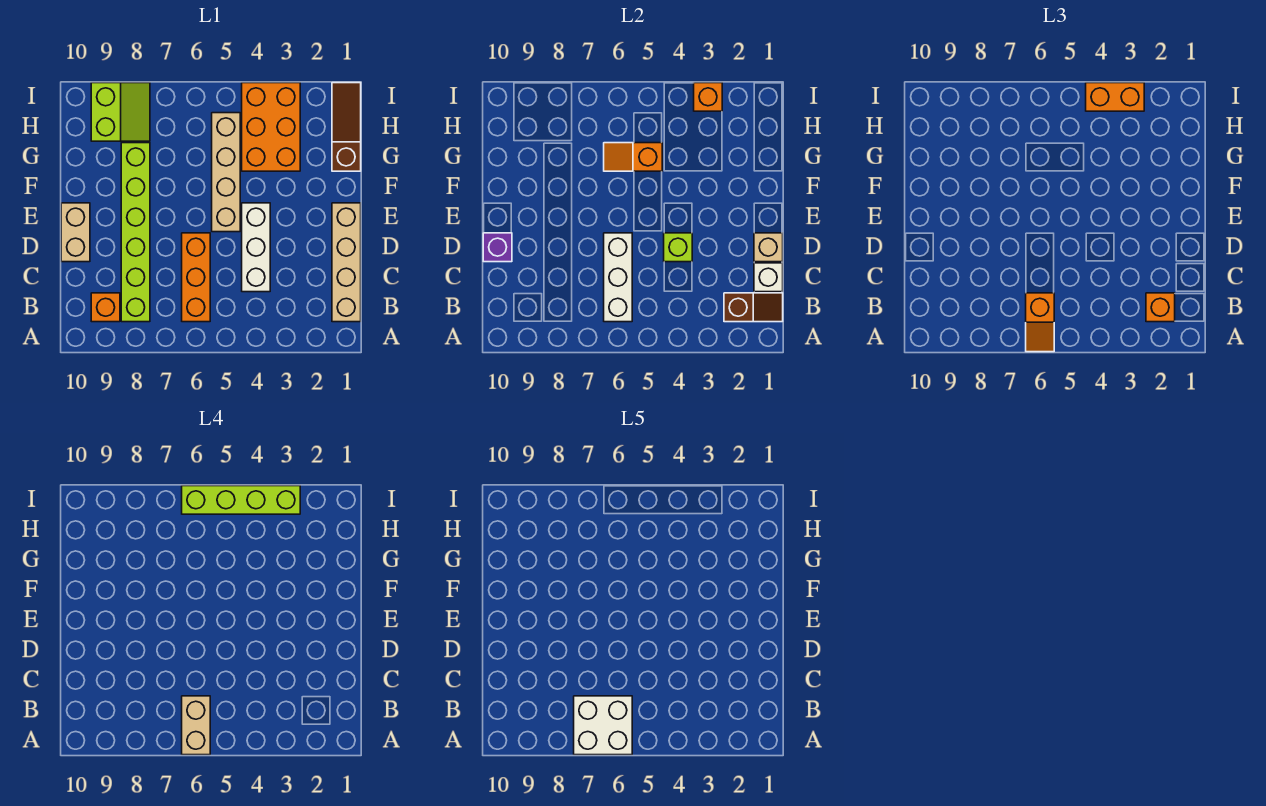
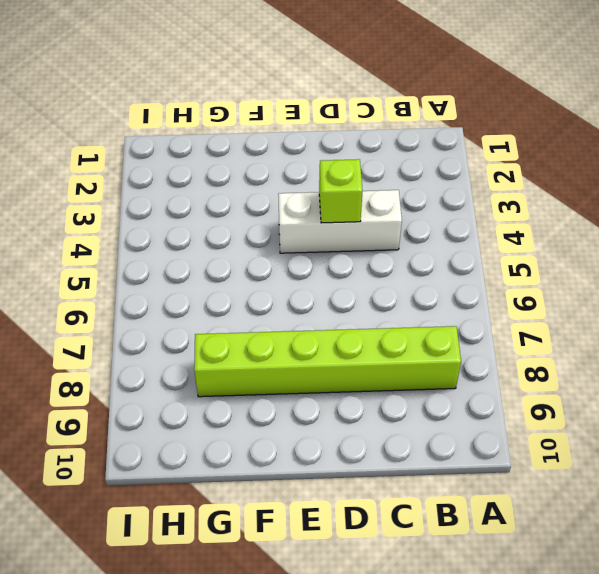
none -> tan brick B1:E1 level 1
none -> orange brick B6:D6 level 1
none -> orange brick B9 level 1

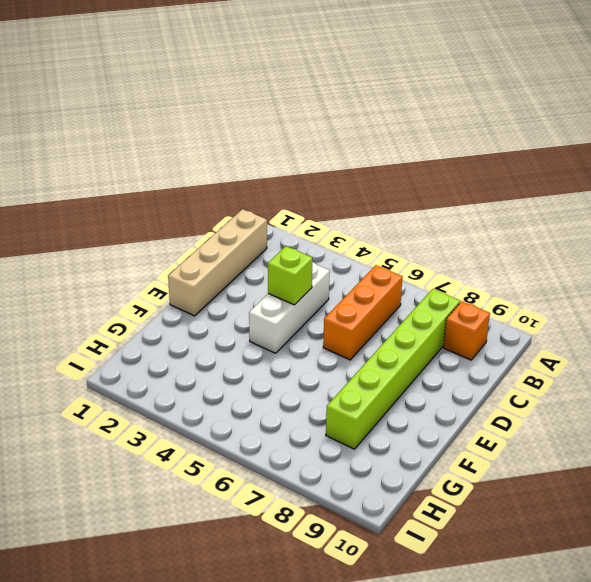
none -> tan brick D10:E10 level 1
none -> tan brick E5:H5 level 1
none -> brown slope G1:I1 level 1 top G

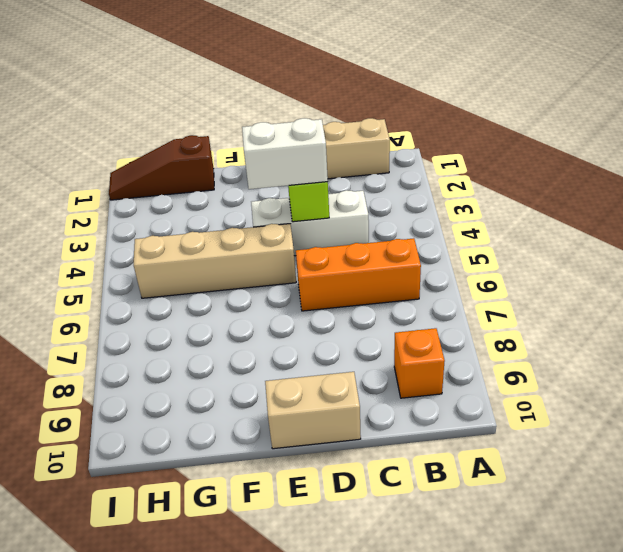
white brick D4:E4 level 3 -> none
none -> lime brick B8:G8 level 1
none -> orange brick G3:I4 level 1
none -> lime slope H8:I9 level 1 top 9

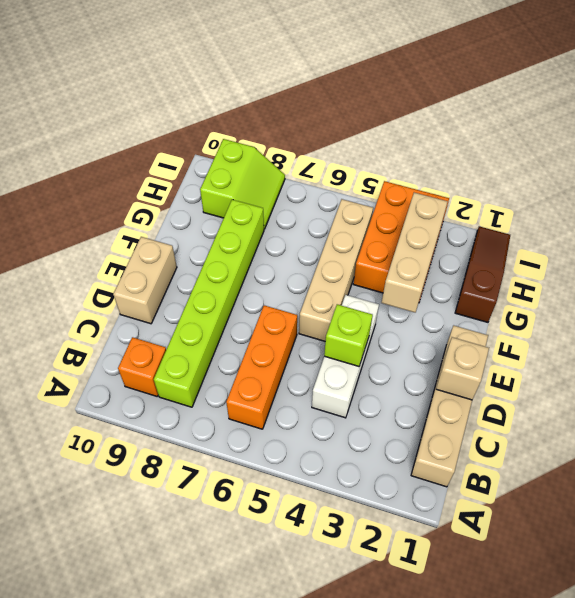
tan brick F3:H3 level 2 -> none
none -> brown slope B1:B2 level 2 top 2
none -> white brick B6:D6 level 2
none -> white brick C1 level 2

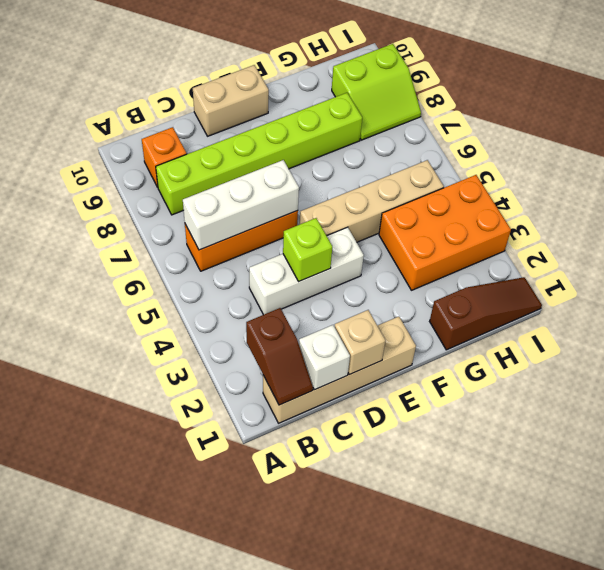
none -> purple brick D10 level 2
none -> orange slope G5:G6 level 2 top 5
none -> orange brick I3 level 2

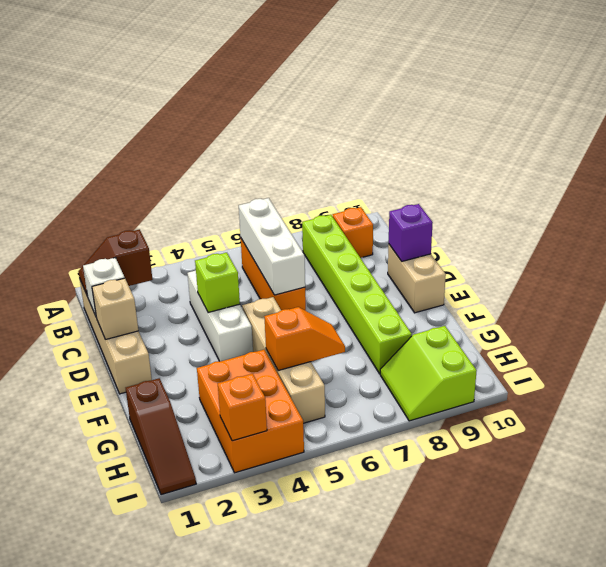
none -> orange slope A6:B6 level 3 top B
none -> orange brick B2 level 3
none -> orange brick I3:I4 level 3

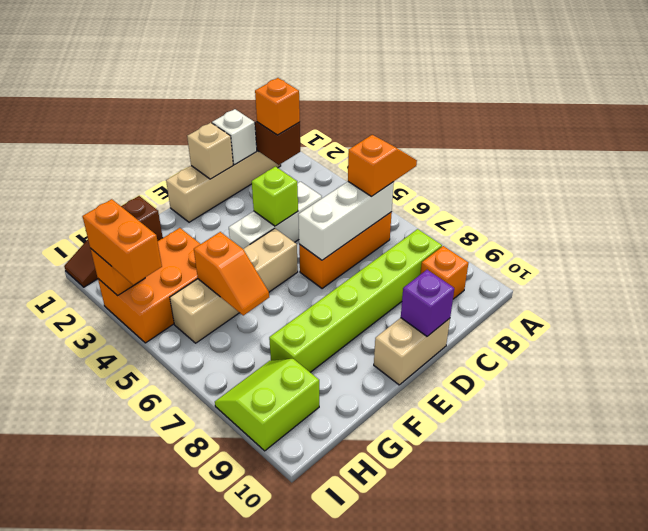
none -> tan brick A6:B6 level 4
none -> lime brick I3:I6 level 4
none -> white brick A6:B7 level 5

